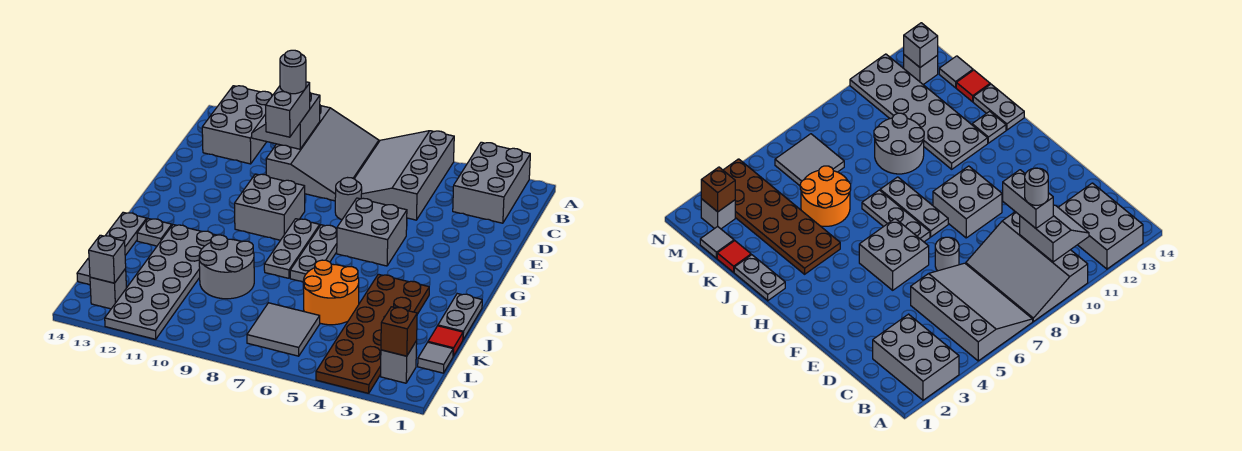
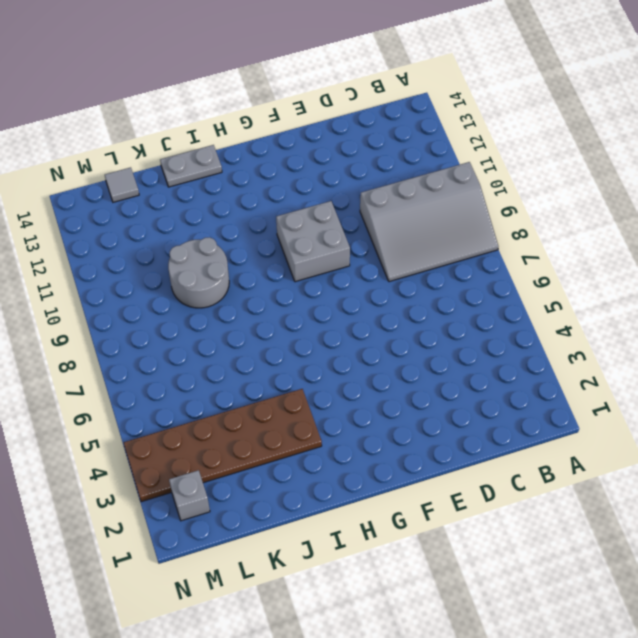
none -> grey brick A2:C3 level 1
none -> grey slope A5:D7 level 1 top 5
none -> grey brick A12:C13 level 1

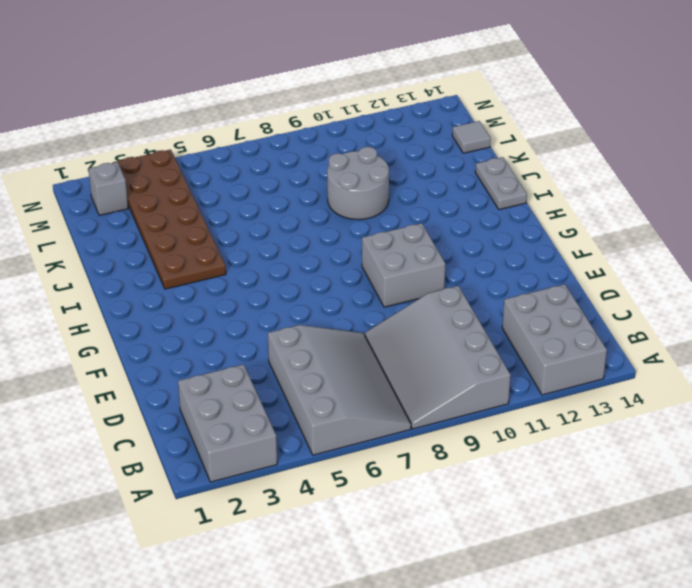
none -> grey round brick E7 level 1
none -> grey brick F5:G6 level 1
none -> grey plate G7:I7 level 1

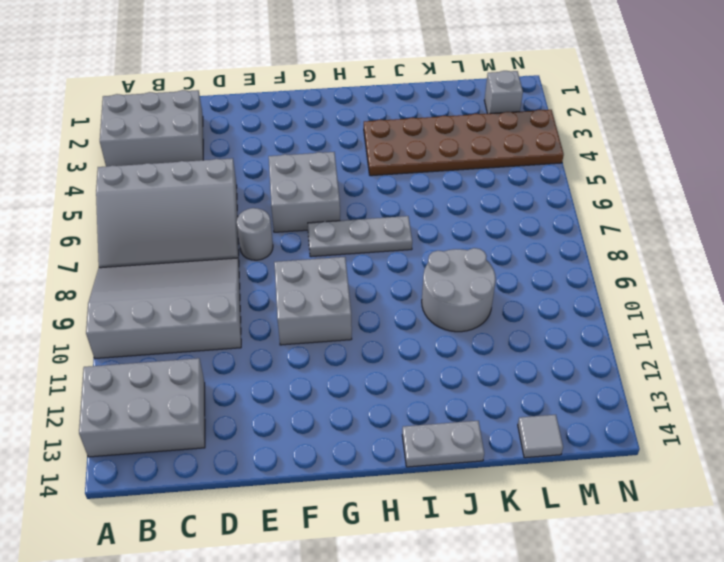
none -> grey plate G8:I8 level 1
none -> grey plate I1:J1 level 1
none -> grey plate I11:N12 level 1

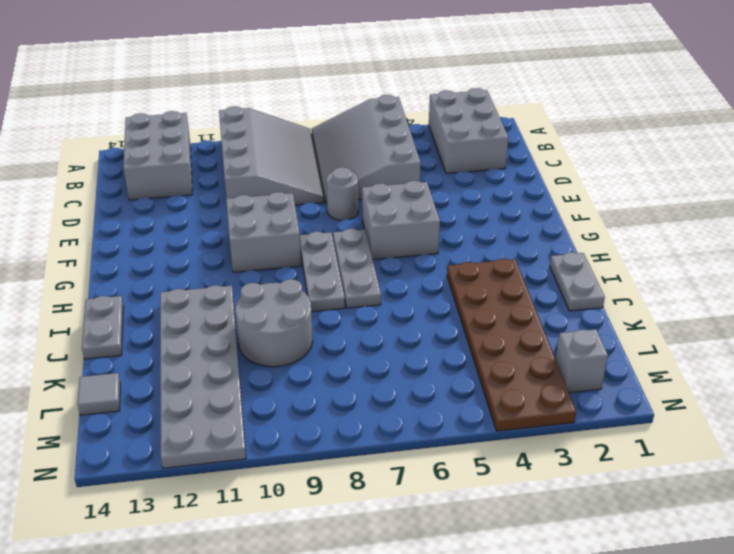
none -> grey plate I13 level 1
none -> orange round brick J5:K6 level 1
none -> red tile K1 level 1

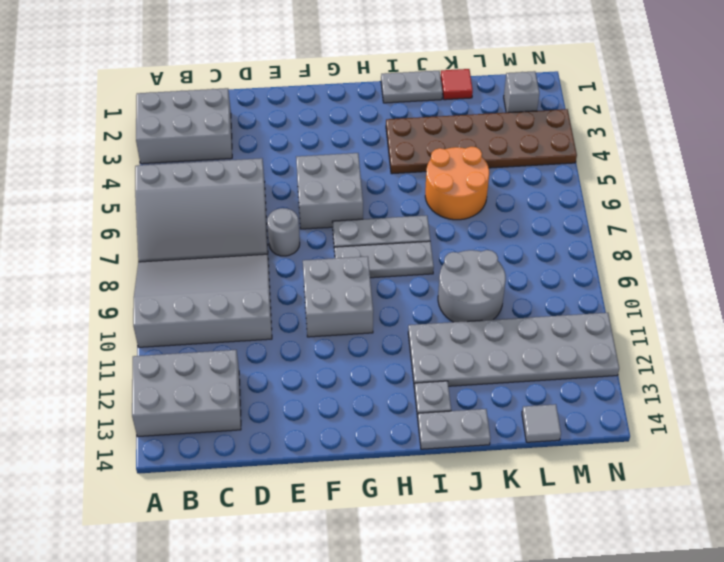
none -> red tile K14 level 1
none -> grey tile L1 level 1
none -> grey tile L6:M7 level 1

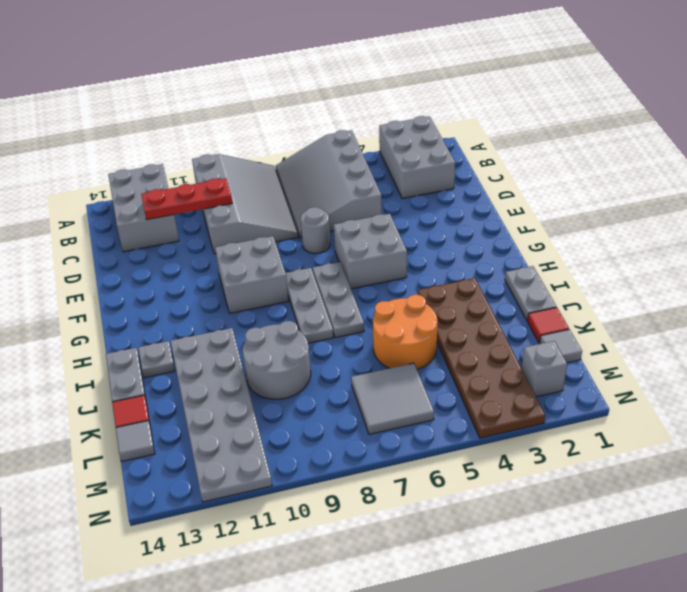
red plate C10:C12 level 2 -> grey slope B10:C11 level 2 top 10
none -> grey brick M13 level 1
none -> brown brick M2 level 2
none -> grey brick M13 level 2

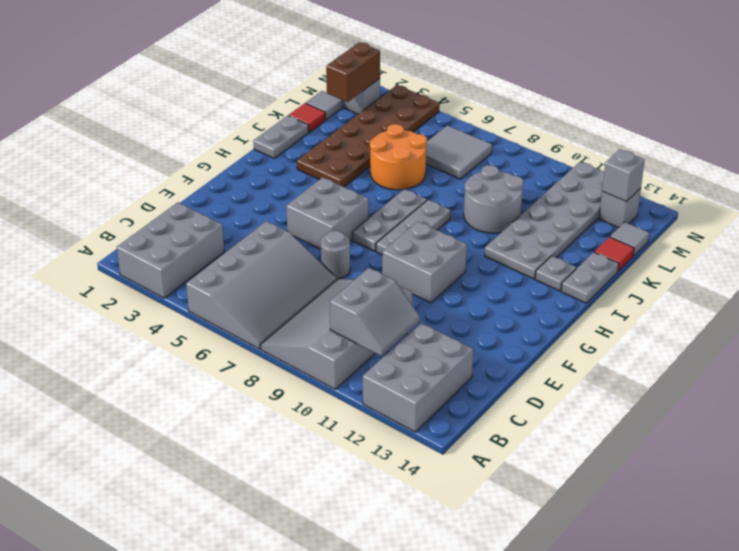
brown brick L2:M2 level 2 -> brown brick M2 level 2
none -> grey brick C10:D10 level 3
none -> grey round brick C10 level 4

